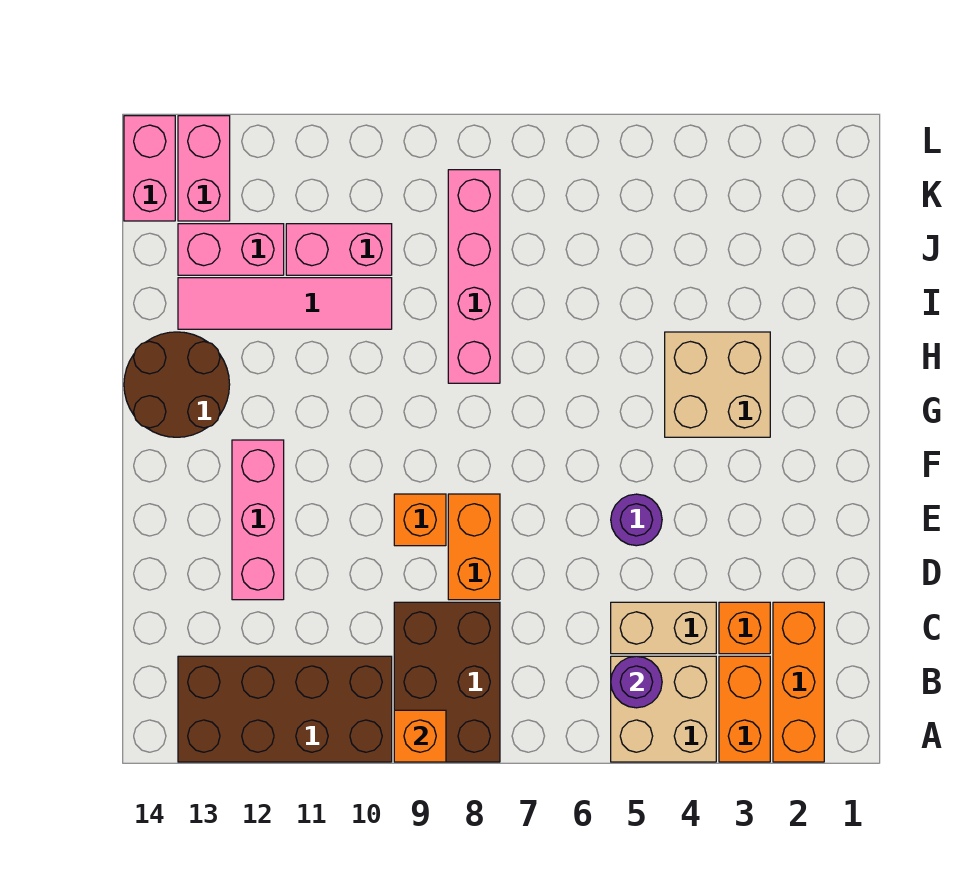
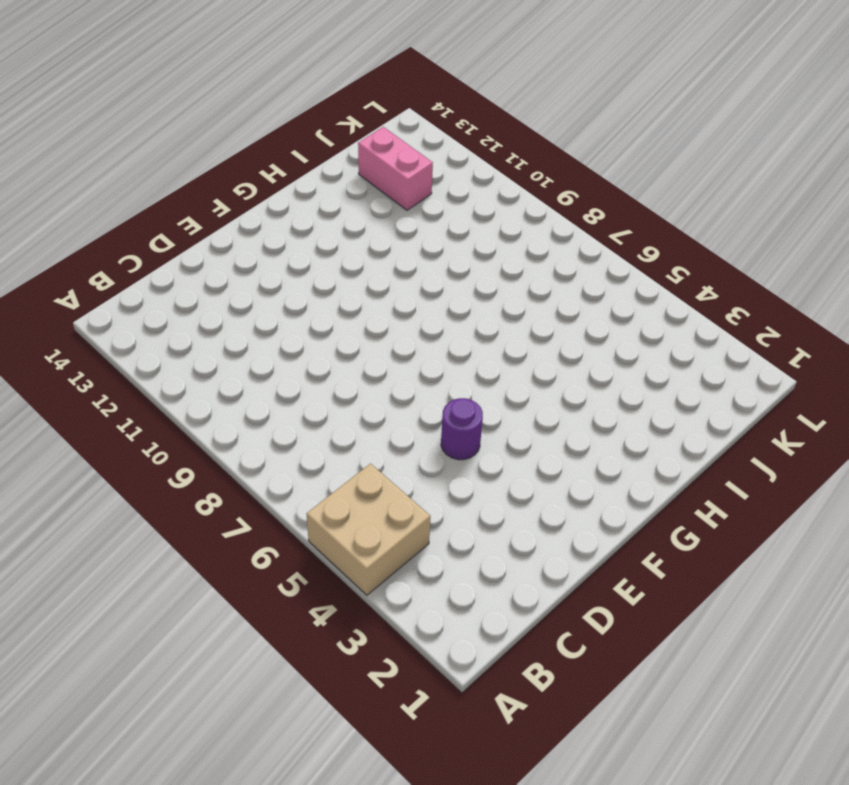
none -> orange brick A2:C2 level 1
none -> orange brick A3:B3 level 1
none -> brown brick A8:C9 level 1

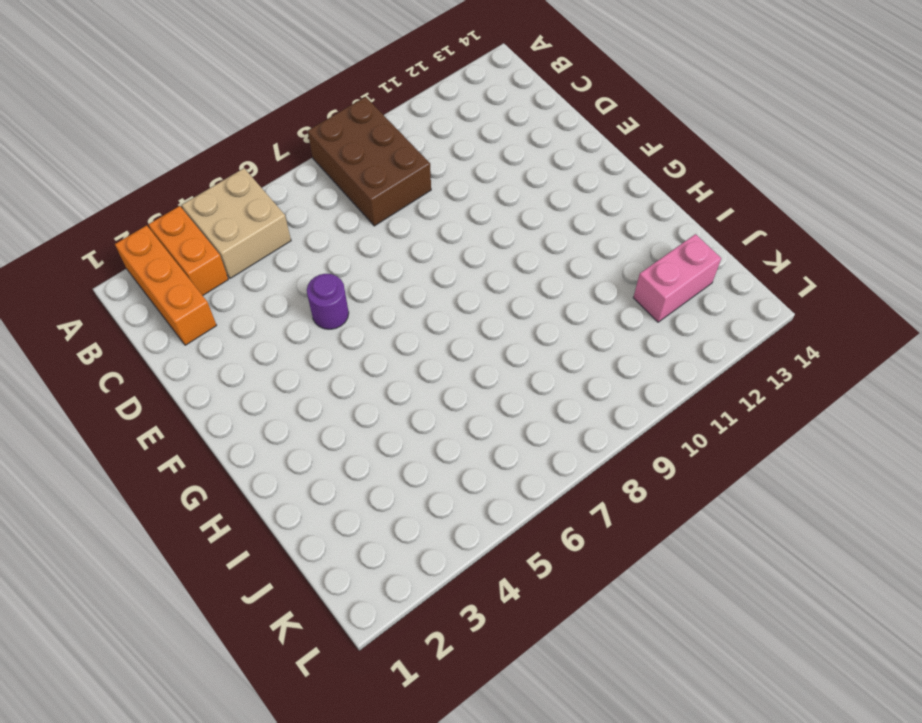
none -> brown brick A10:B13 level 1
none -> orange brick C3 level 1
none -> tan brick C4:C5 level 1

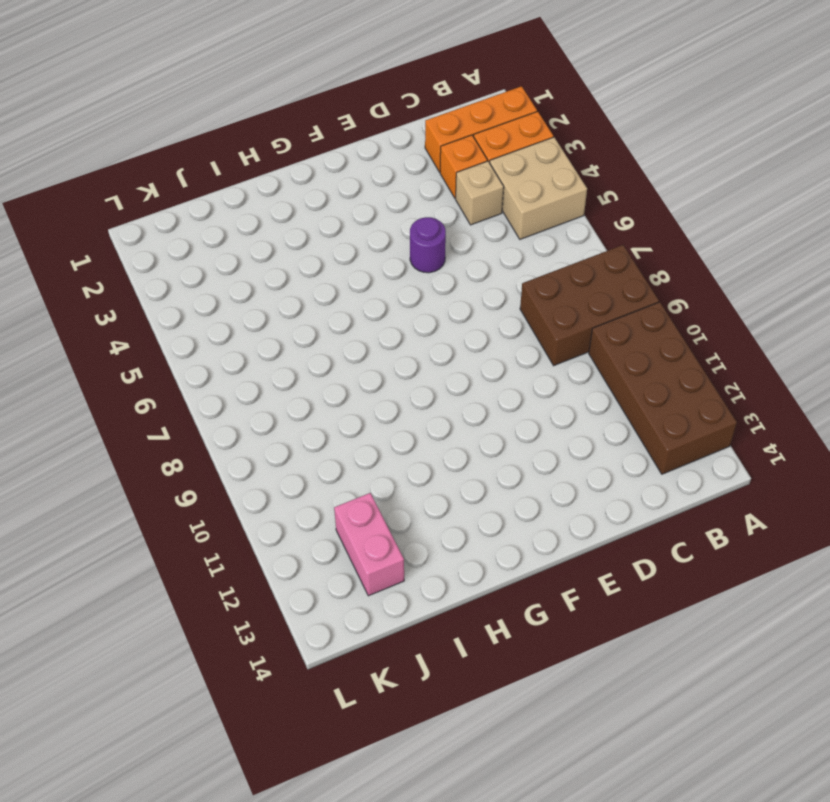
tan brick C4 level 1 -> tan brick C4:C5 level 1
none -> orange brick D8:E8 level 1
none -> pink brick D12:F12 level 1
none -> orange brick E9 level 1

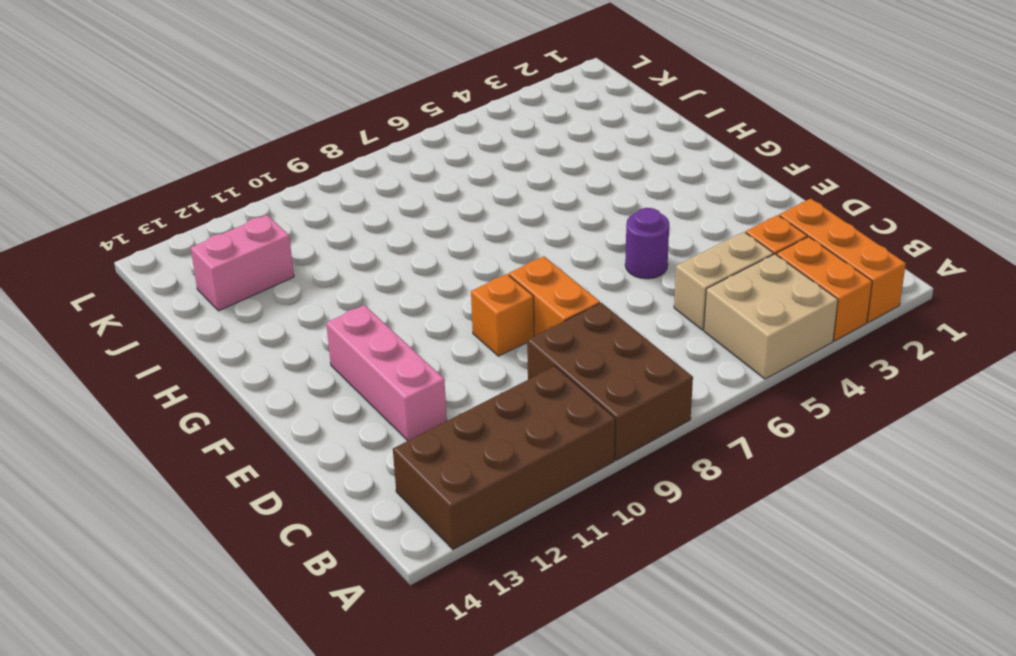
none -> tan brick G3:H4 level 1
none -> brown round brick G13:H14 level 1
none -> pink brick H8:K8 level 1

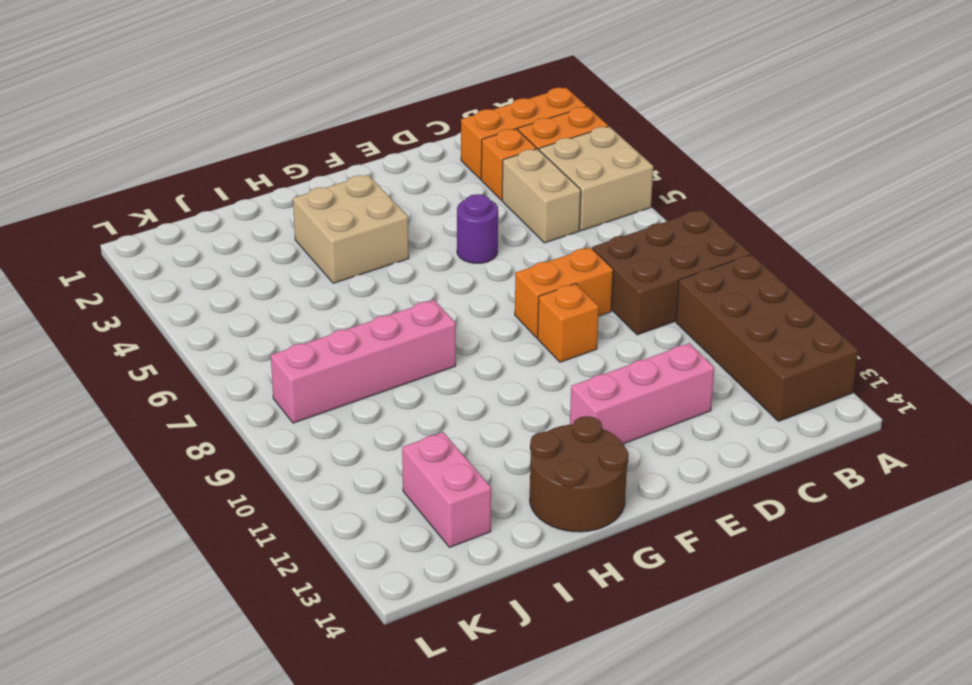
none -> pink tile I10:I13 level 1
none -> pink brick J10:J11 level 1
none -> pink brick K13:L13 level 1

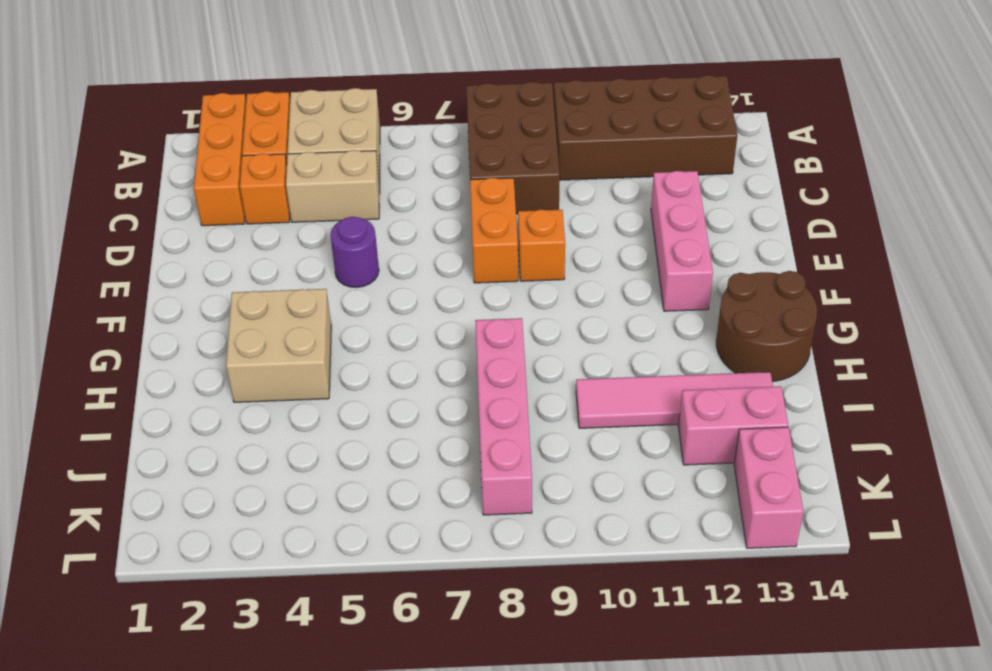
none -> pink brick J10:J11 level 1
none -> pink brick K14:L14 level 1
none -> orange brick A9 level 2

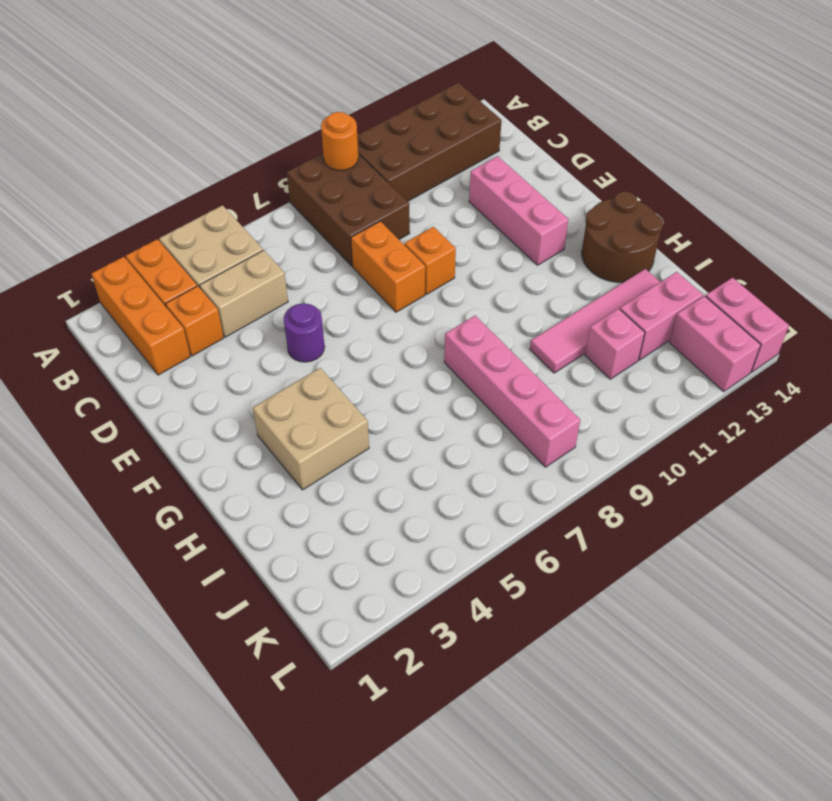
orange round brick A9 level 2 -> orange brick A9 level 2
pink brick J11 level 1 -> pink brick J10:J11 level 1
none -> purple round brick B5 level 2

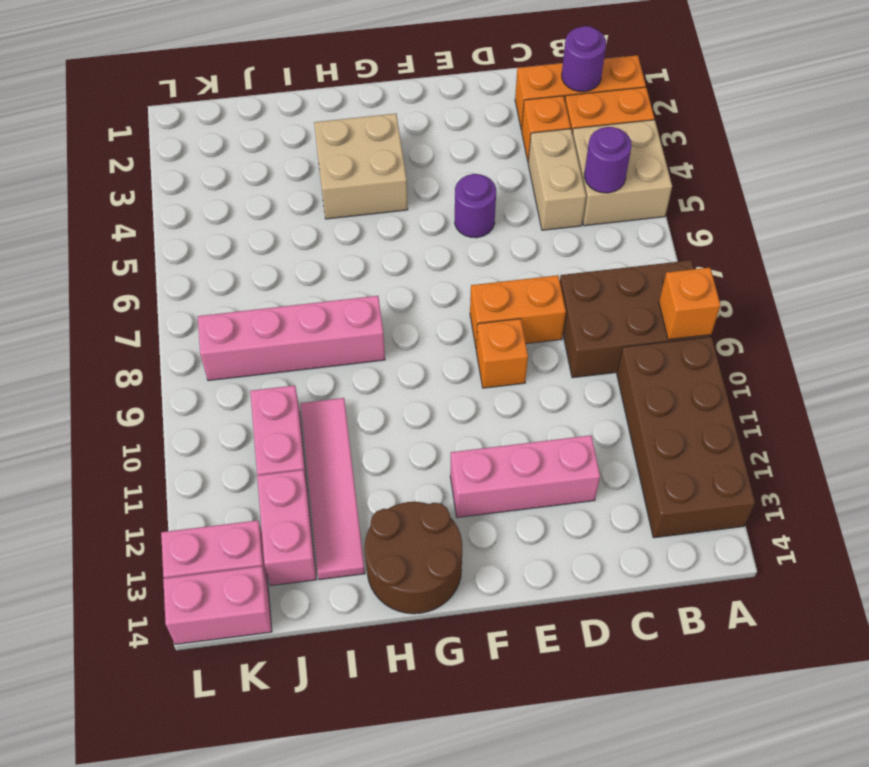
purple round brick B2 level 2 -> none

